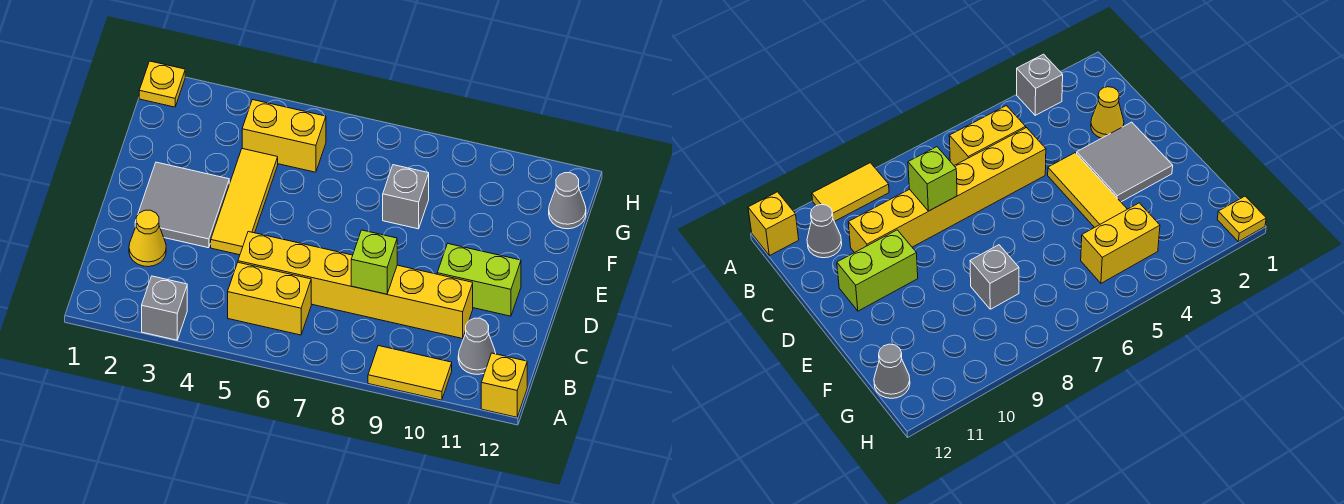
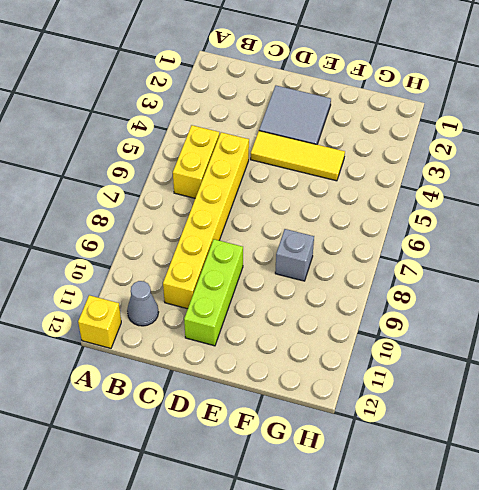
lime brick D9:D11 level 1 -> lime brick D10:D11 level 1
none -> grey brick A3 level 1
none -> yellow tile A9:A10 level 1
none -> yellow cone C2 level 1

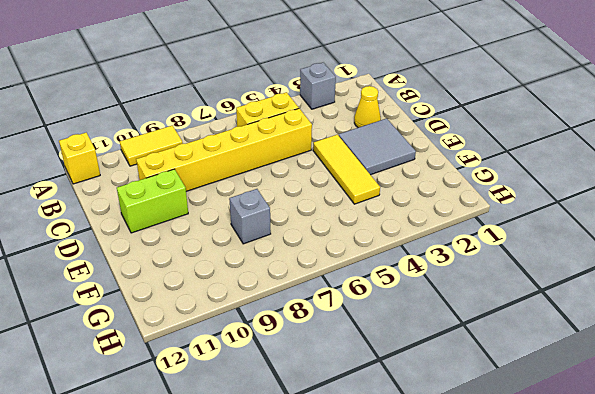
none -> grey cone B11 level 1
none -> yellow brick G4:G5 level 1
none -> grey cone G12 level 1

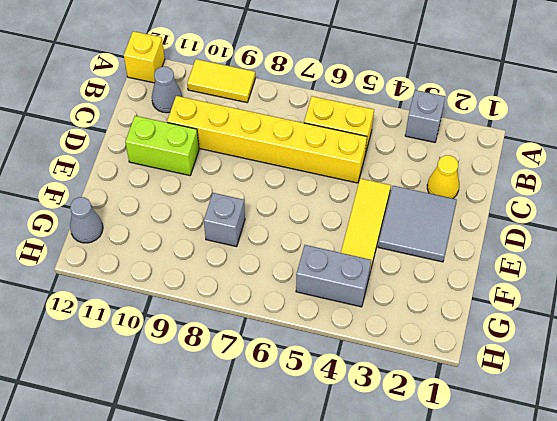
grey brick G4:G5 level 1 -> yellow brick G4:G5 level 1
none -> yellow plate H1 level 1
none -> lime brick C8 level 2

